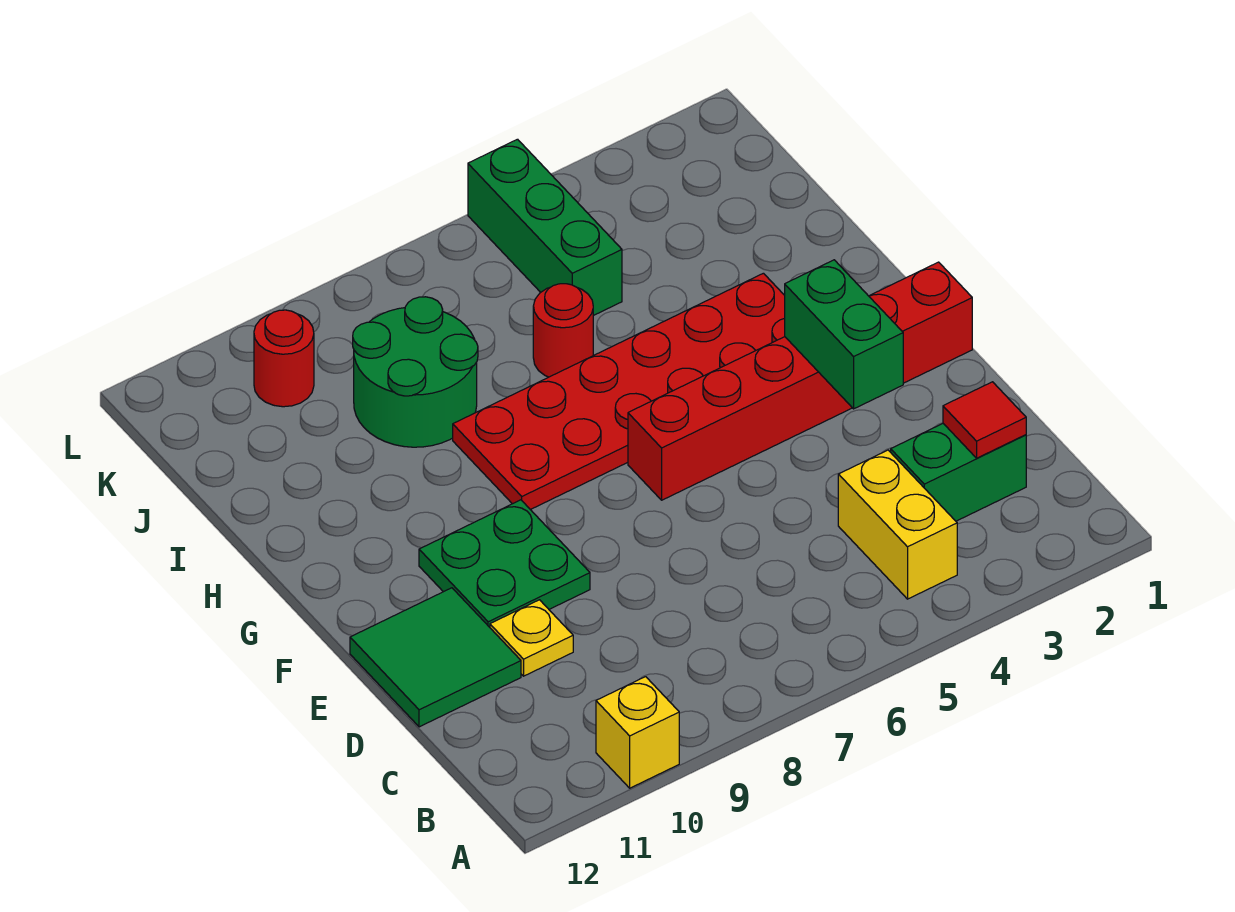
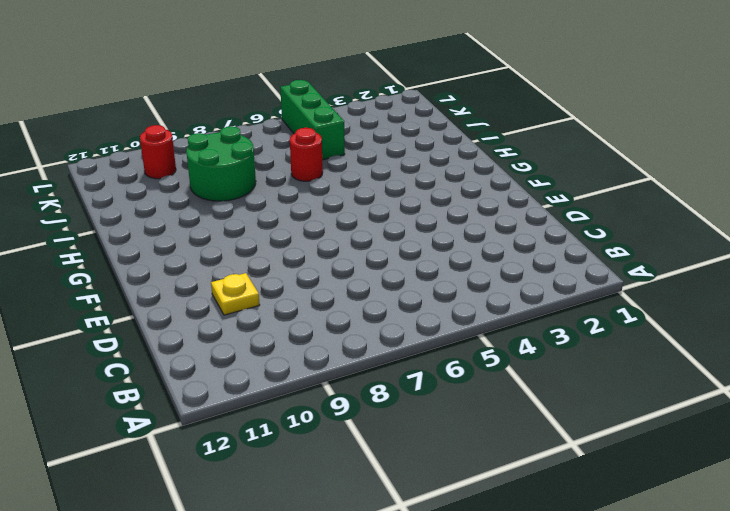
none -> yellow brick A10 level 1
none -> yellow brick B4:C4 level 1
none -> green brick C2:C3 level 1

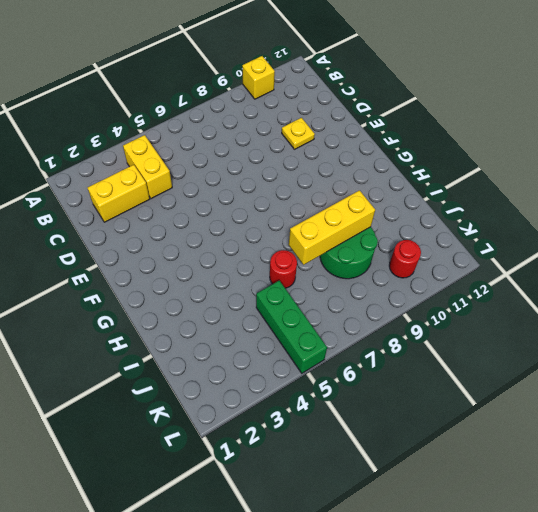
yellow brick C2:C3 level 1 -> green brick C2:C3 level 1
yellow brick I7:I9 level 2 -> none
none -> green tile D11:E12 level 1
none -> green plate E9:F10 level 1
none -> red brick F1:F6 level 1

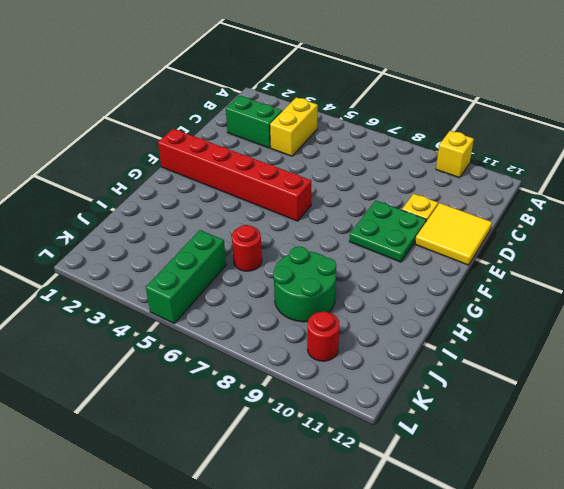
yellow tile D11:E12 level 1 -> green tile D11:E12 level 1
none -> red plate G3:H8 level 1
none -> red tile C2 level 2
none -> green brick E3:F3 level 2

